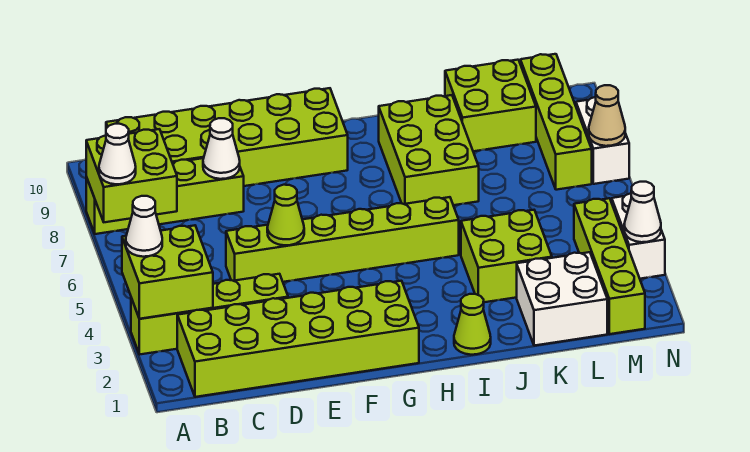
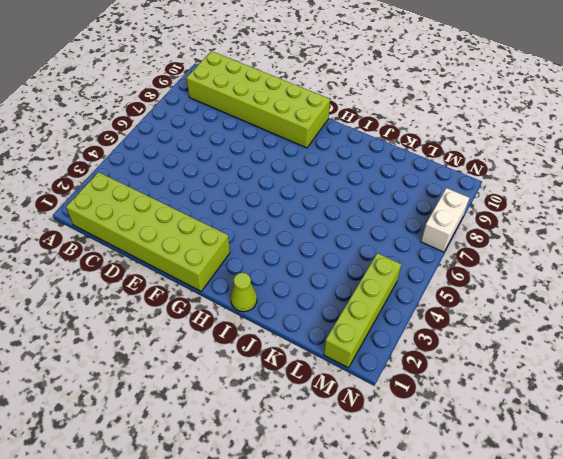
none -> lime brick A3:D3 level 1
none -> lime brick A8:D8 level 1
none -> lime brick D5:I5 level 1

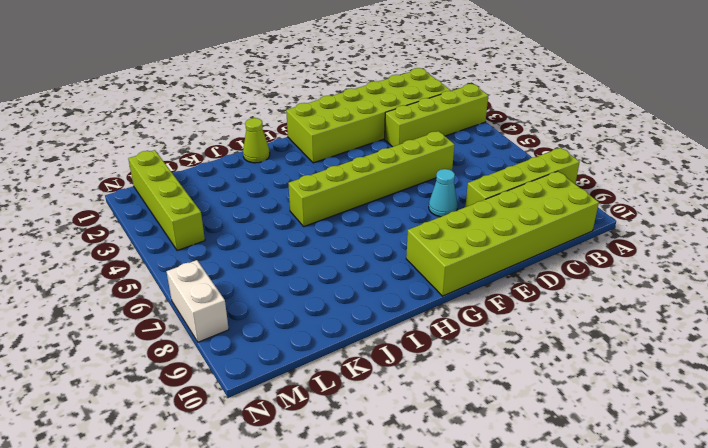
cyan cone E7 level 1 -> none
none -> lime brick I7:J9 level 1
none -> lime brick J3:K4 level 1
none -> white brick K1:L2 level 1

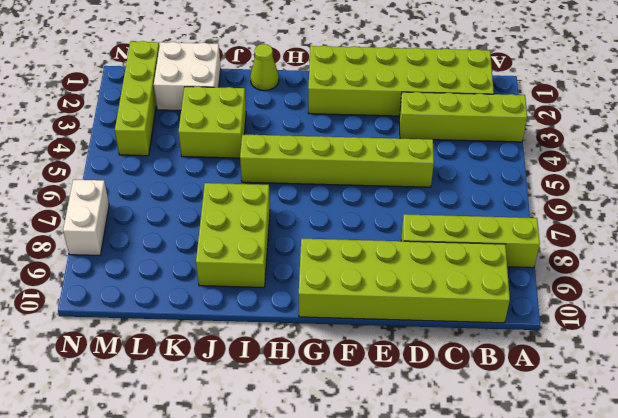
none -> lime brick K9:L10 level 1
none -> lime brick M7:M10 level 1
none -> white brick N3:N4 level 1

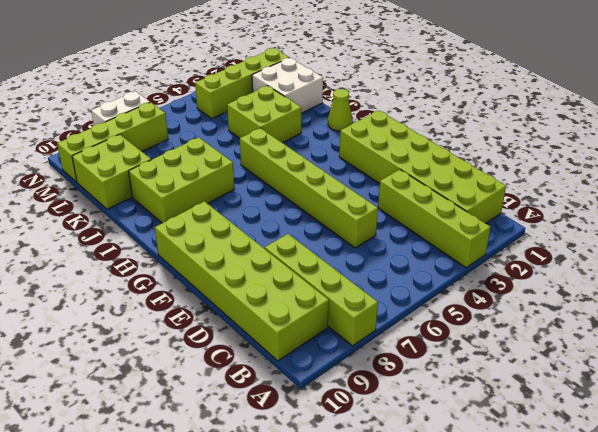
none -> white brick N3:N4 level 1
none -> lime brick A3:B4 level 2
none -> lime brick A7:B8 level 2

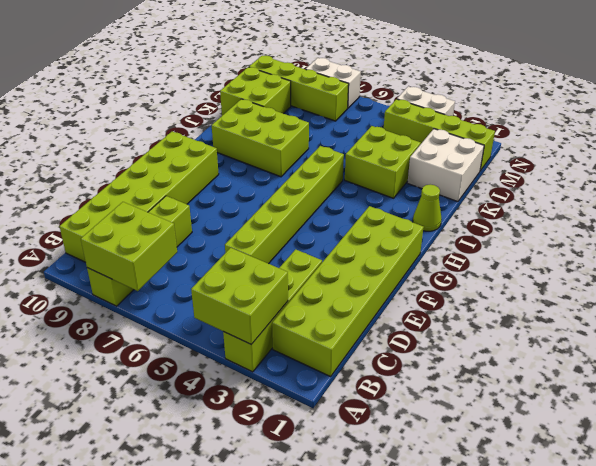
none -> white cone D8 level 2
none -> lime cone E5 level 2
none -> white cone N3 level 2

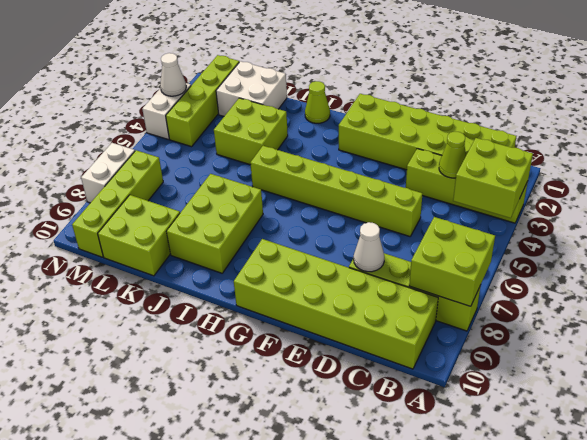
lime cone C3 level 2 -> lime cone E5 level 2
none -> tan cone N7 level 2
none -> white cone A4 level 3
none -> white cone A7 level 3

